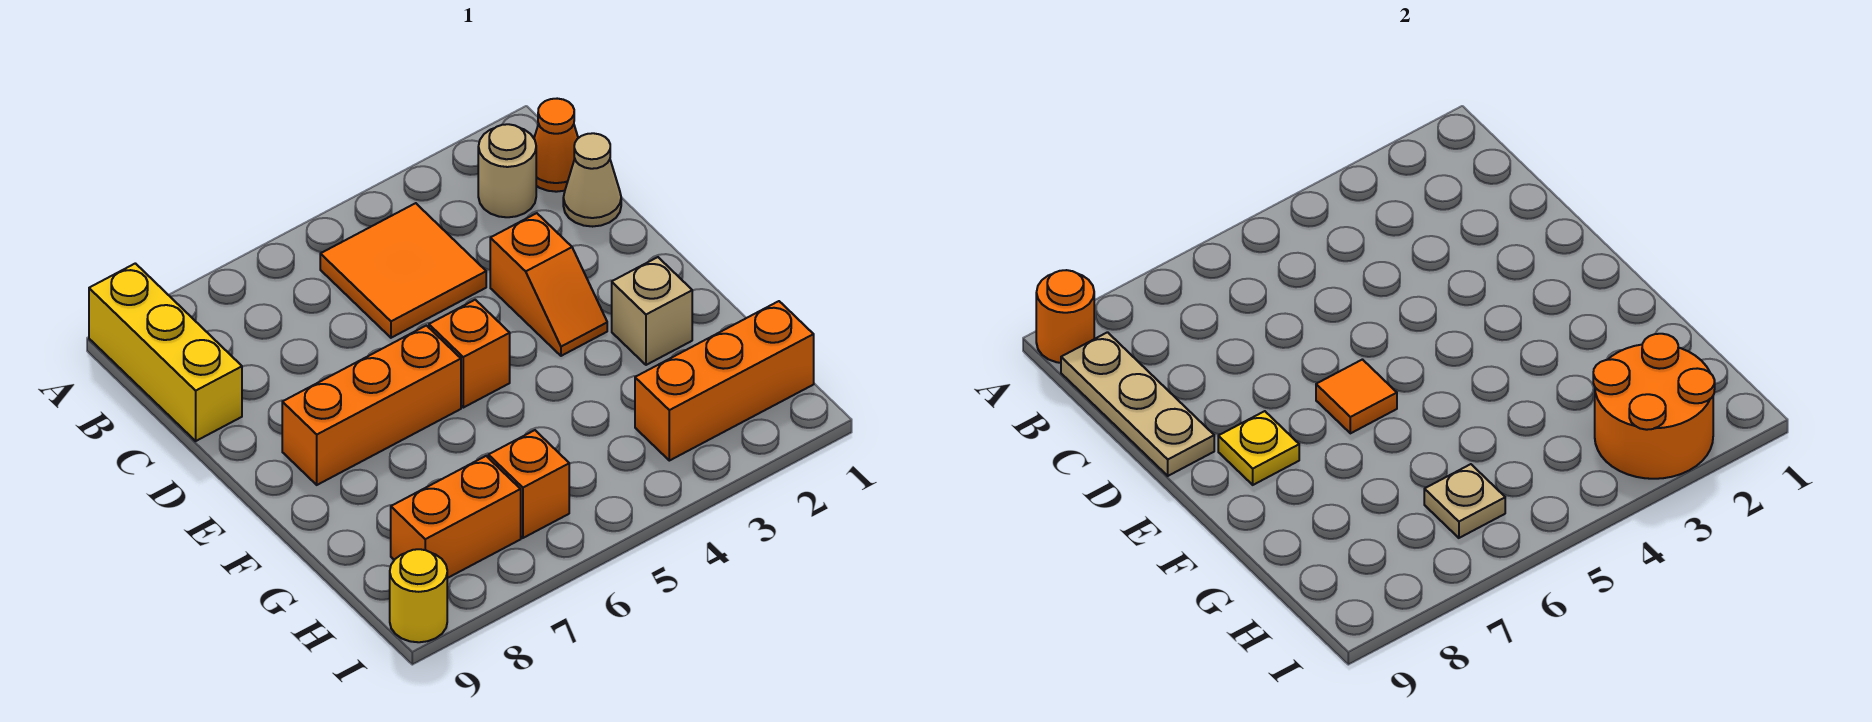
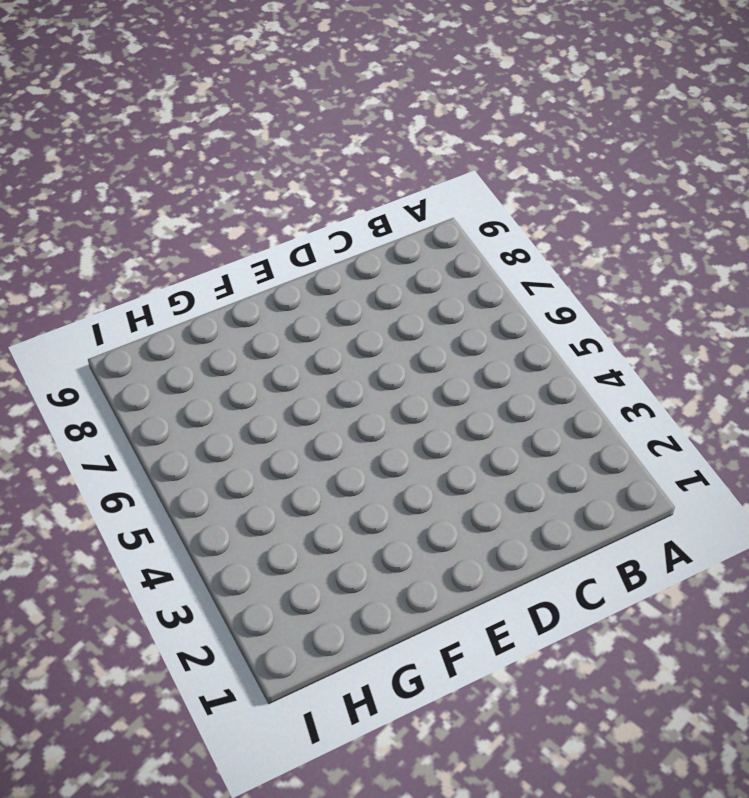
none -> yellow brick A9:C9 level 1
none -> orange cone B1 level 1
none -> tan round brick B2 level 1

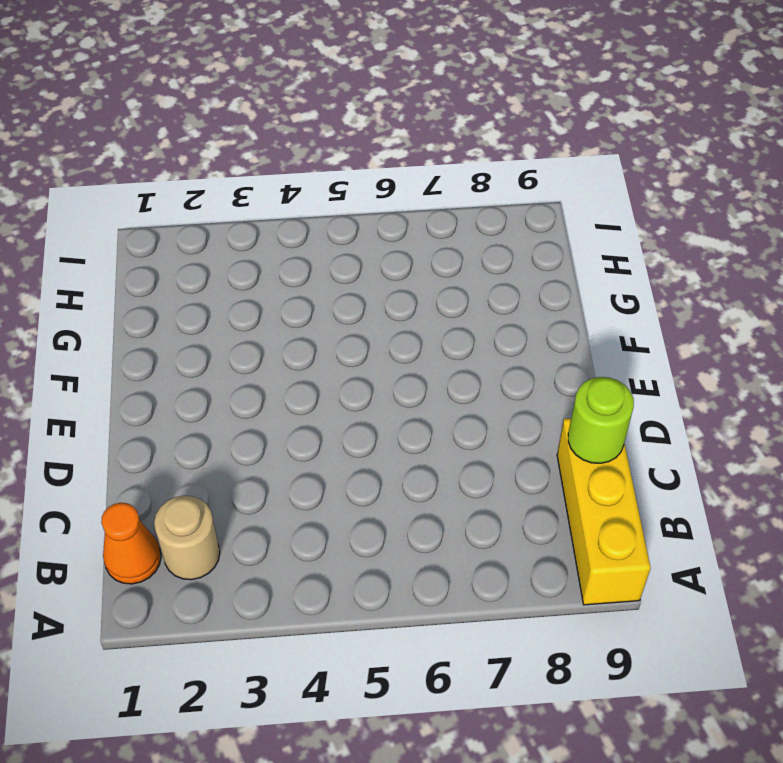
lime round brick C9 level 2 -> tan plate B9:D9 level 2
none -> orange tile B4:C5 level 1
none -> tan cone C1 level 1
none -> orange slope D3:E3 level 1 top D

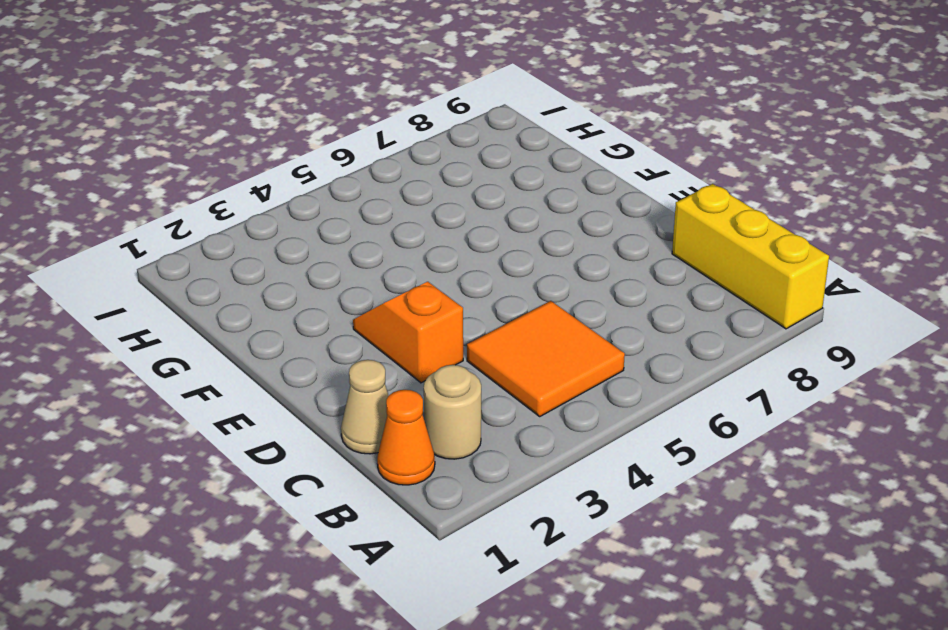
none -> orange brick E5 level 1
none -> orange brick E6:E8 level 1
none -> tan brick F2 level 1

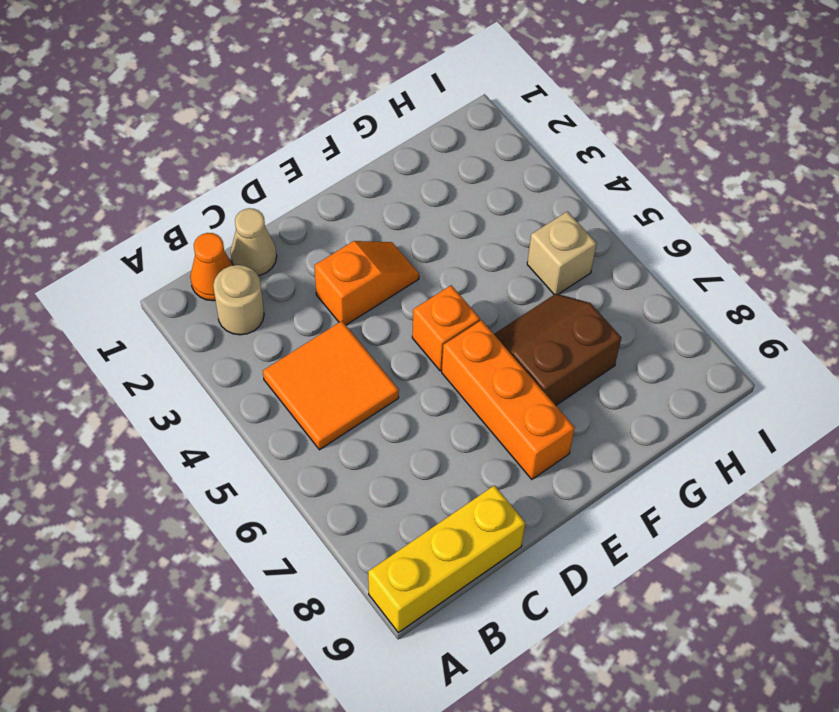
brown slope F6:G7 level 1 top 7 -> none
tan brick H5 level 1 -> tan brick F2 level 1
none -> orange brick H1:H3 level 1
none -> orange brick H6 level 1
none -> orange brick H7:H8 level 1

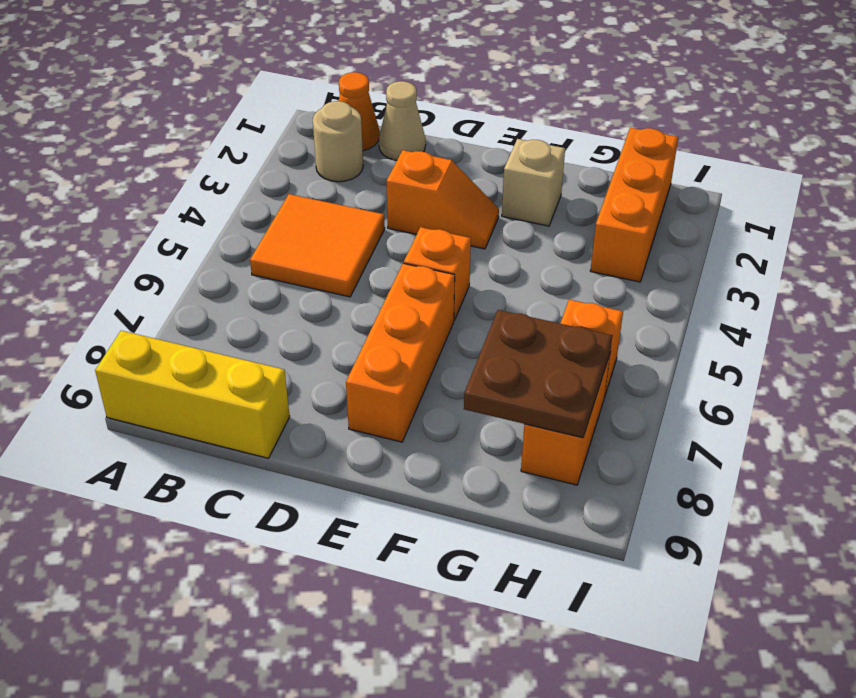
brown plate G7:H8 level 2 -> none
none -> yellow round brick I9 level 1
none -> orange round brick A9 level 2
none -> tan plate B9:D9 level 2

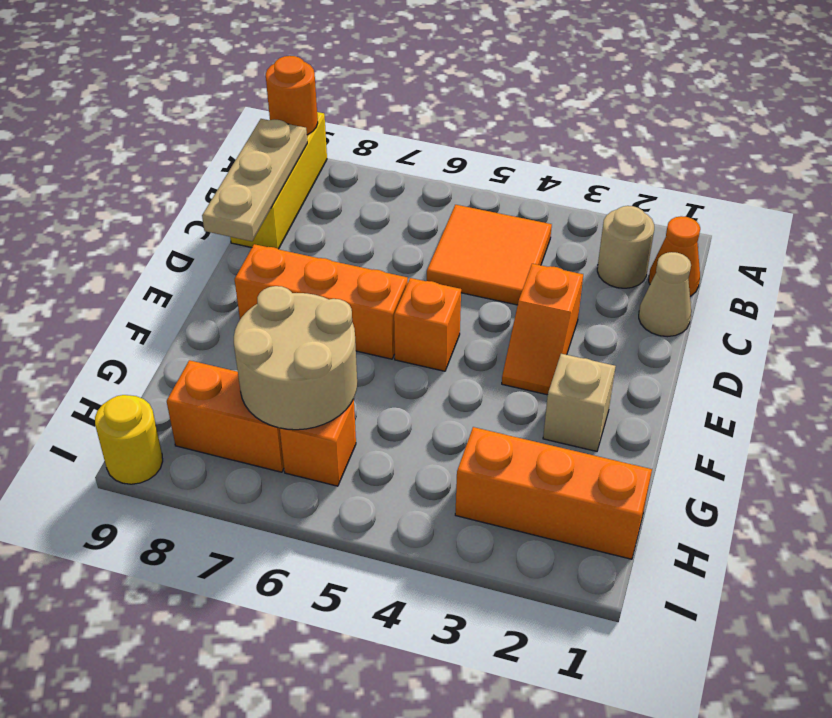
tan round brick G6:H7 level 2 -> tan plate H6 level 2
none -> orange tile E6 level 2
none -> yellow plate E8 level 2
none -> orange round brick H2:I3 level 2

